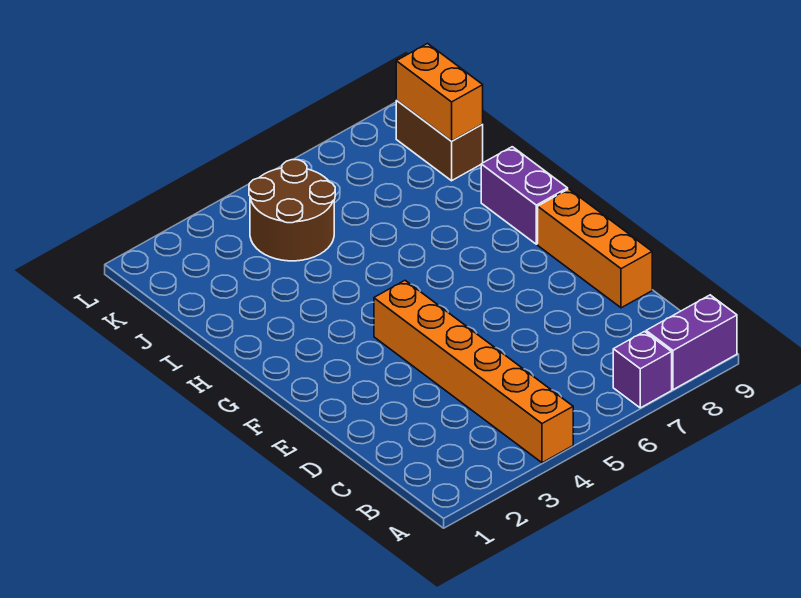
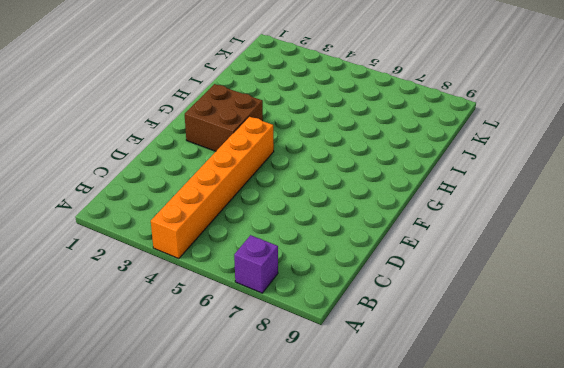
brown brick F2:G3 level 1 -> none
none -> purple brick A8:A9 level 1
none -> orange brick D9:F9 level 1

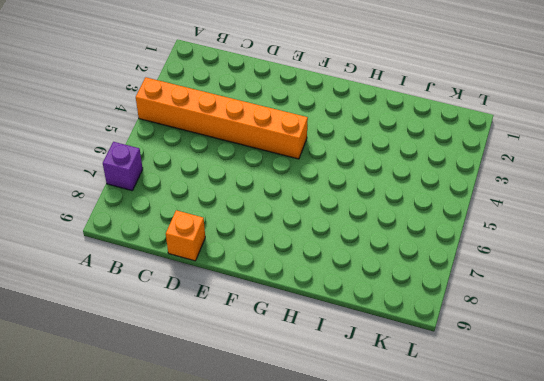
orange brick D9 level 1 -> orange brick D9:F9 level 1
none -> purple brick A8:A9 level 1
none -> purple brick G9:H9 level 1

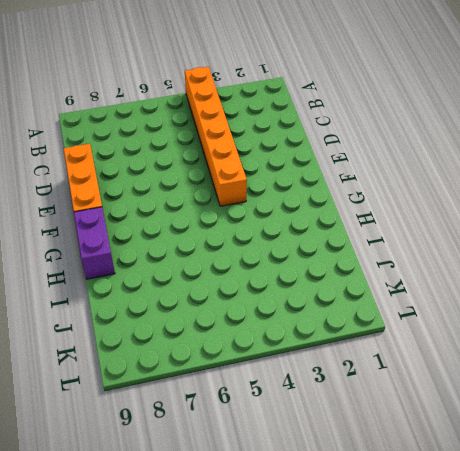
none -> purple brick A7 level 1
none -> purple brick A8:A9 level 1

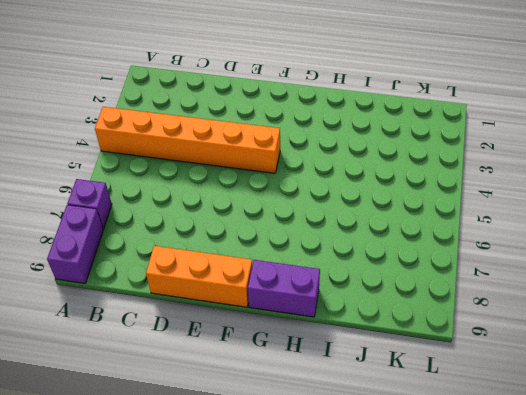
none -> brown round brick J4:K5 level 1
none -> brown brick J9:K9 level 1

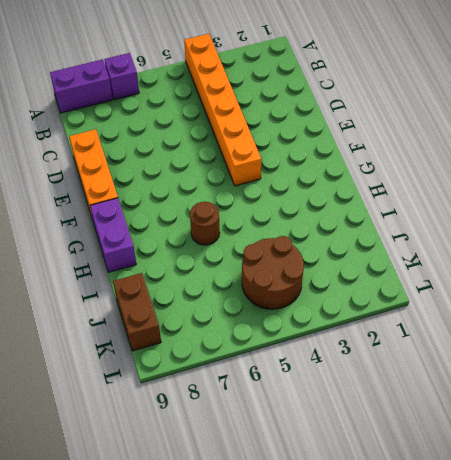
brown round brick H6 level 1 -> none
none -> orange brick J9:K9 level 2

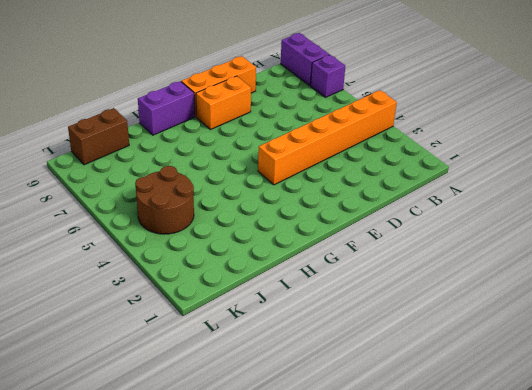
orange brick E8:F8 level 1 -> orange brick J9:K9 level 2

